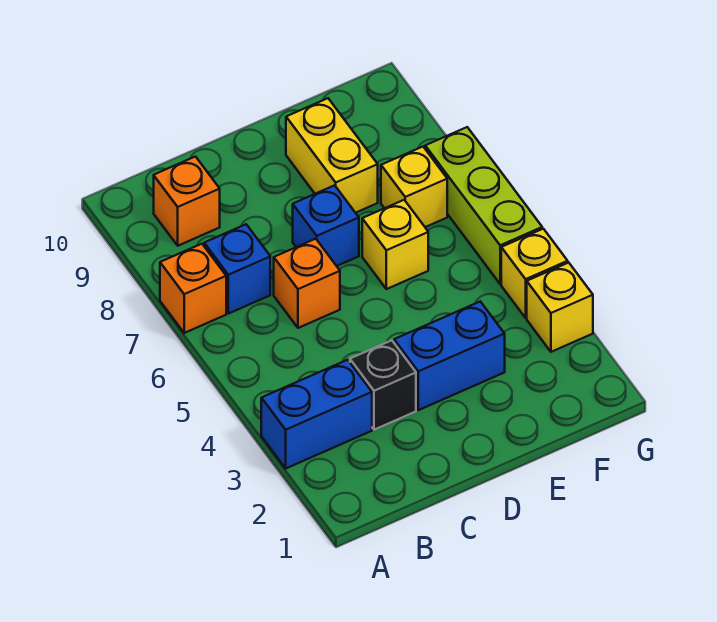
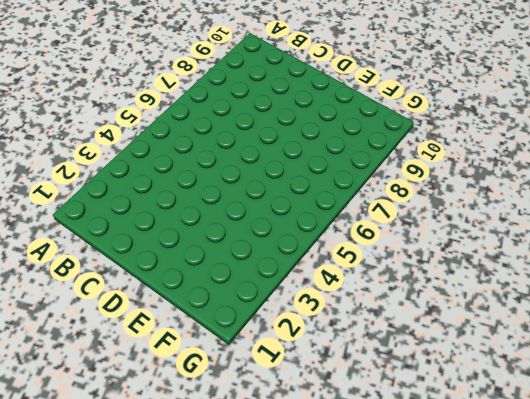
none -> blue brick A3:B3 level 1
none -> orange brick A7 level 1
none -> blue brick B7 level 1

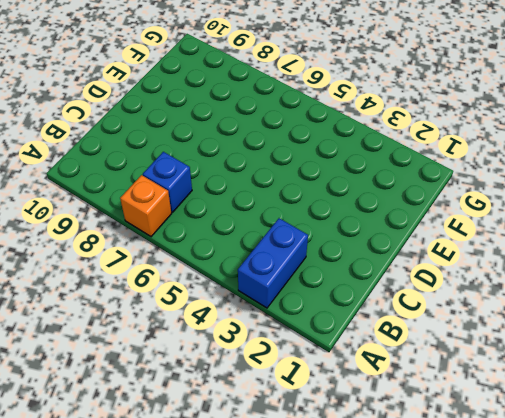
none -> orange brick B9 level 1
none -> black brick C3 level 1
none -> orange brick C6 level 1

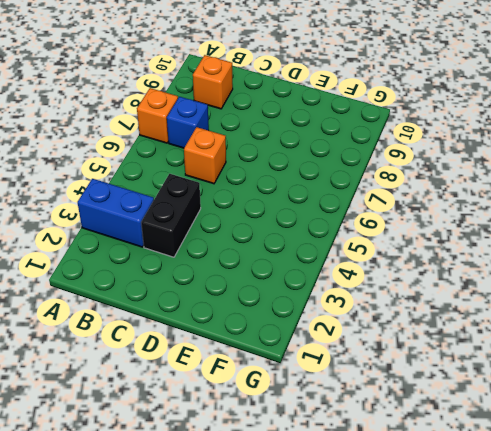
black brick C3:C4 level 1 -> black brick C3 level 1
none -> blue brick D3:E3 level 1
none -> blue brick D7 level 1
none -> yellow brick E6 level 1

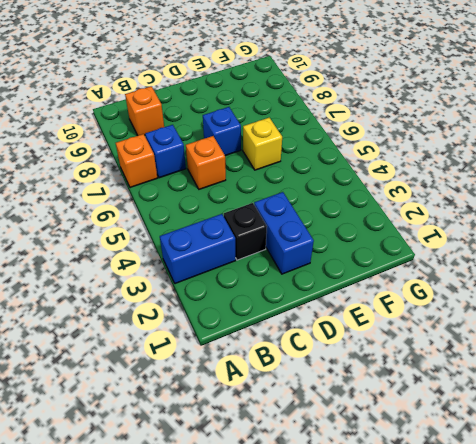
blue brick D2:D3 level 1 -> blue brick D3:E3 level 1
none -> yellow brick E8:E9 level 1
none -> yellow brick F7 level 1
none -> yellow brick G3 level 1

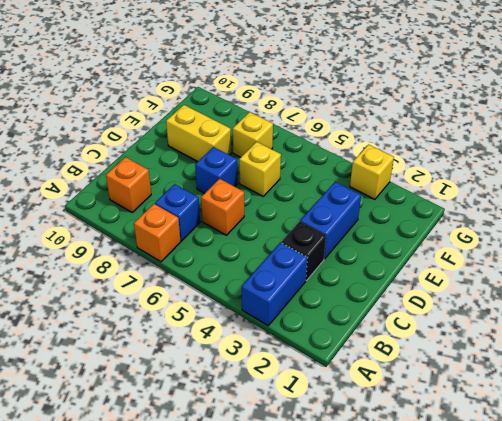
none -> yellow brick G4 level 1
none -> lime brick G5:G7 level 1

